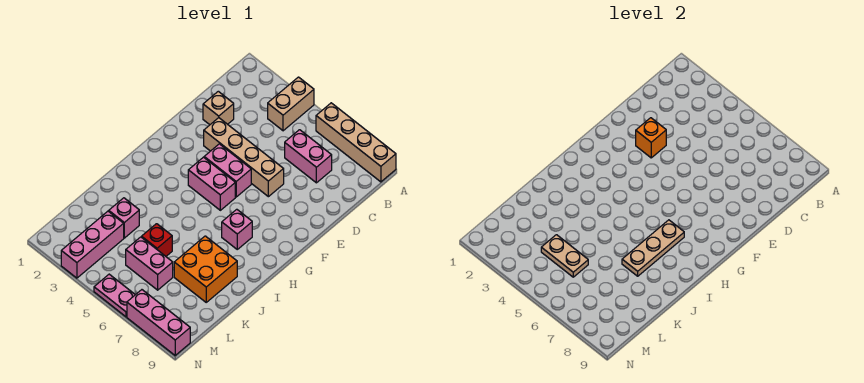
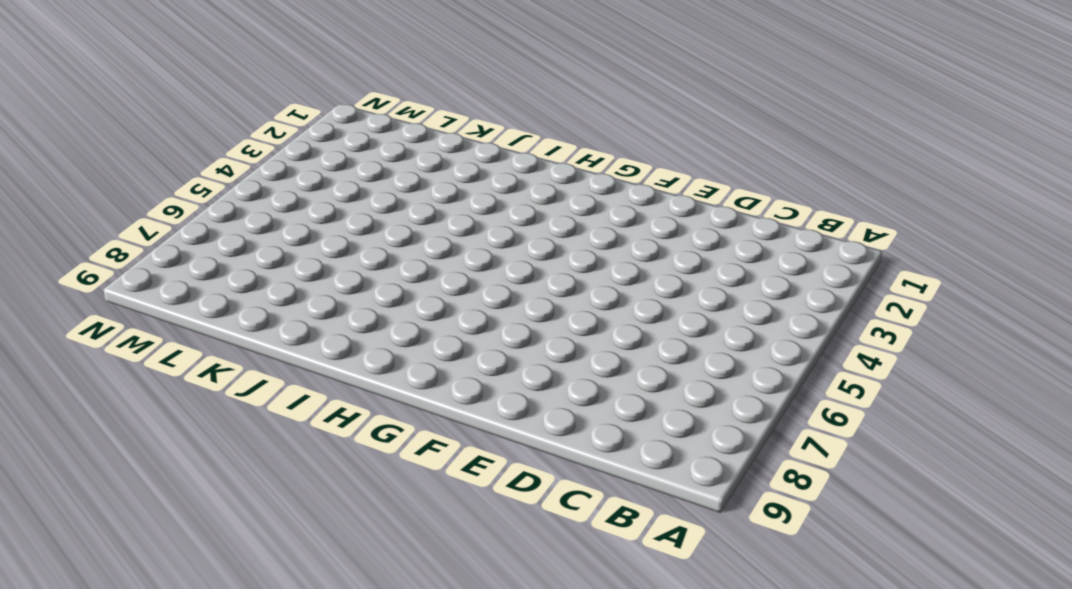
none -> tan brick A4:B4 level 1
none -> tan brick A6:A9 level 1
none -> pink brick C6:C7 level 1

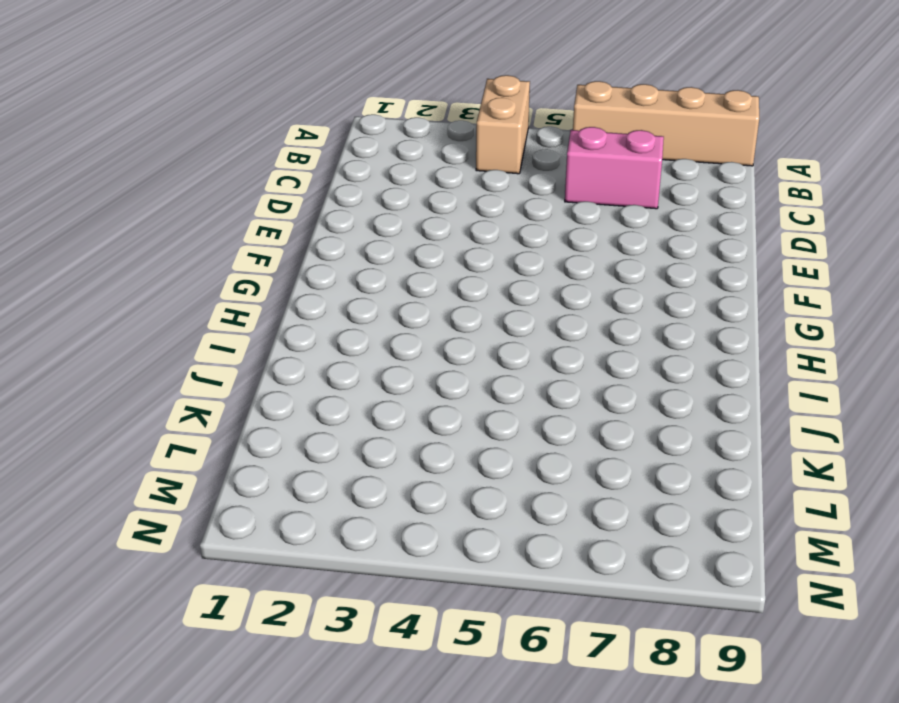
none -> tan brick D2 level 1
none -> tan brick E3:E6 level 1
none -> pink brick F4:F5 level 1

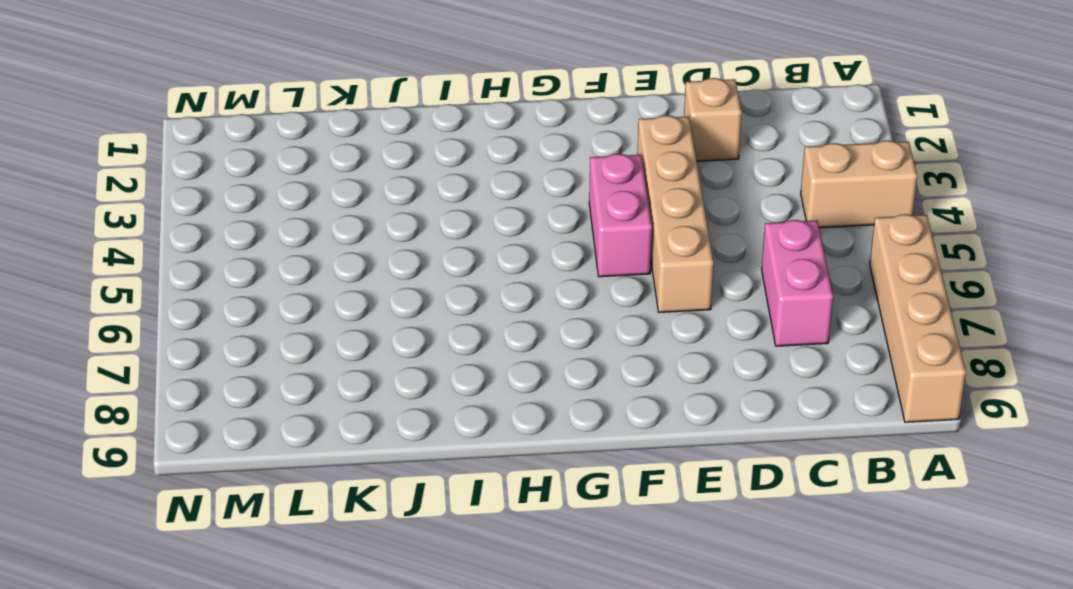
none -> pink brick G4:G5 level 1
none -> pink brick H7 level 1
none -> orange brick J7:K8 level 1

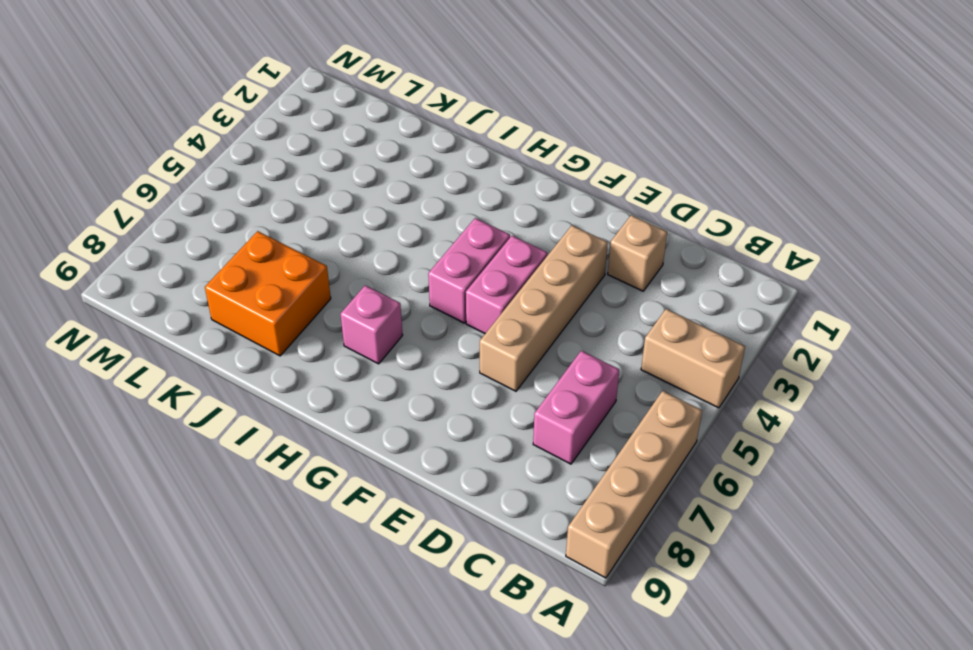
none -> pink brick K3 level 1
none -> red brick K5 level 1
none -> pink brick L3:N3 level 1

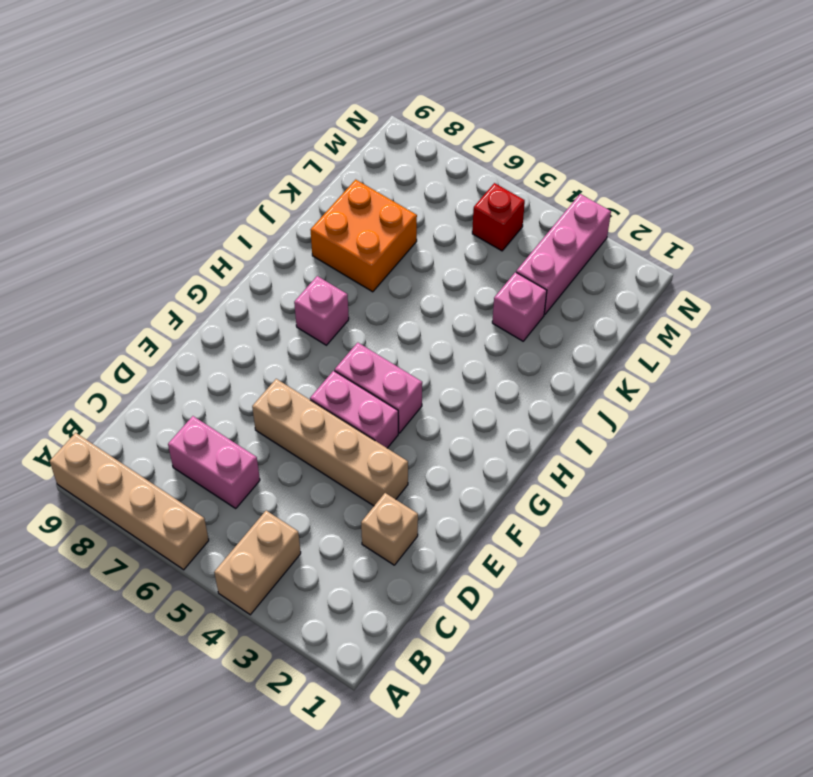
red brick M5 level 1 -> red brick K5 level 1
none -> pink brick L5:L6 level 1
none -> pink plate N5:N6 level 1
none -> pink brick N7:N9 level 1

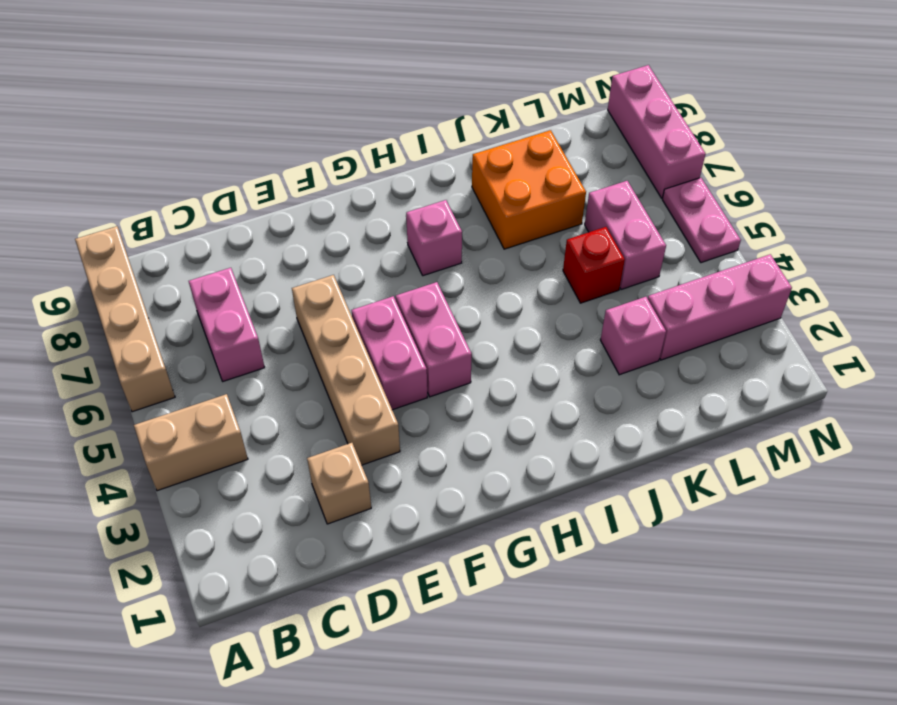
none -> orange brick E3 level 2
none -> tan plate H7:J7 level 2
none -> tan plate L4:L5 level 2

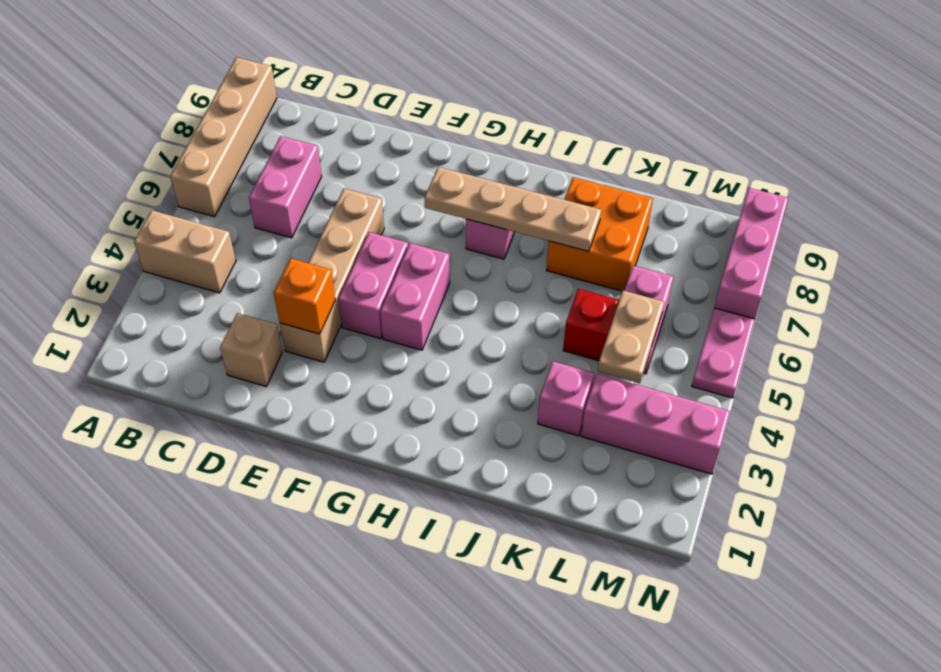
tan plate G7:J7 level 2 -> tan plate H7:J7 level 2

